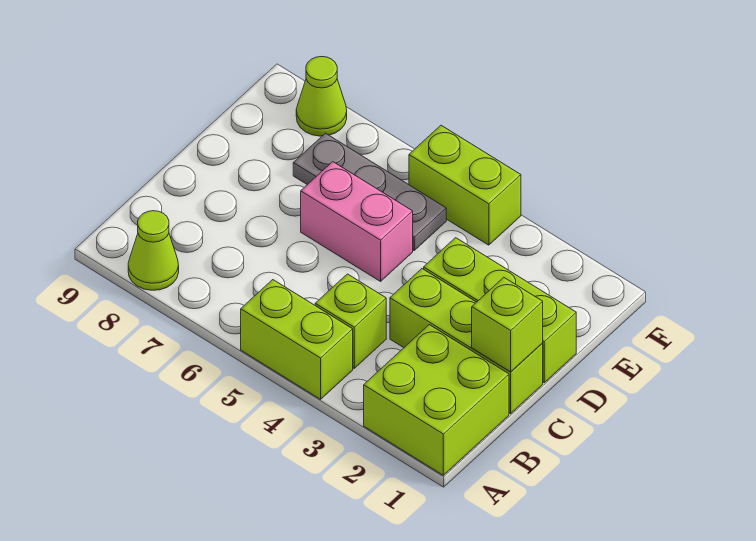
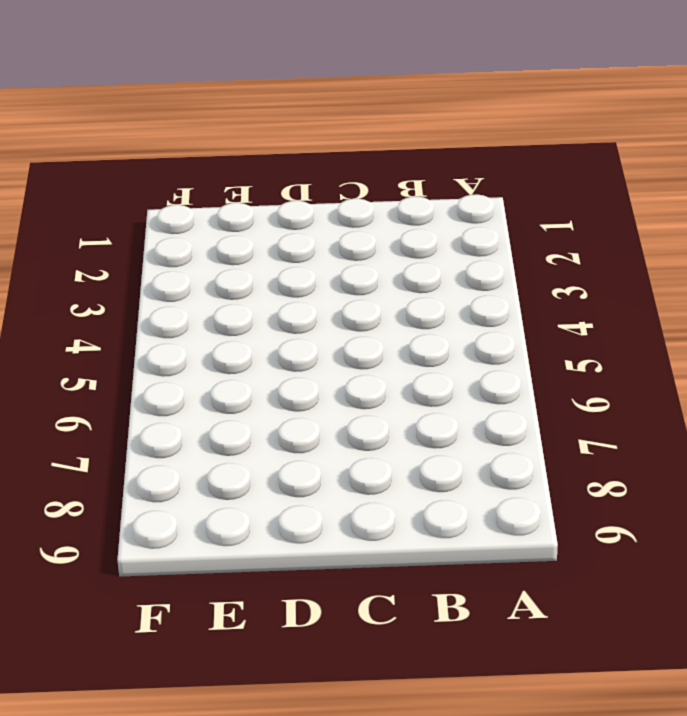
none -> lime brick A1:B2 level 1
none -> lime brick A4:A5 level 1

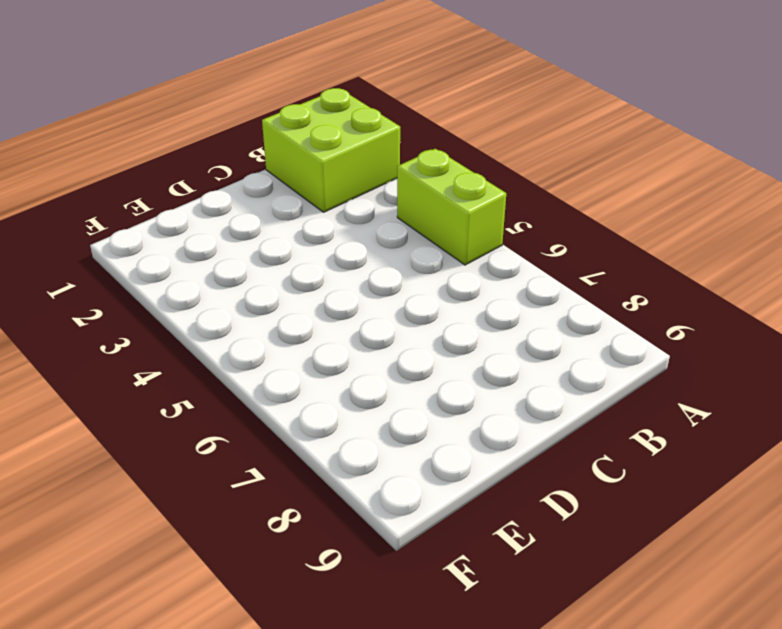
none -> lime cone A8 level 1
none -> lime brick B4 level 1

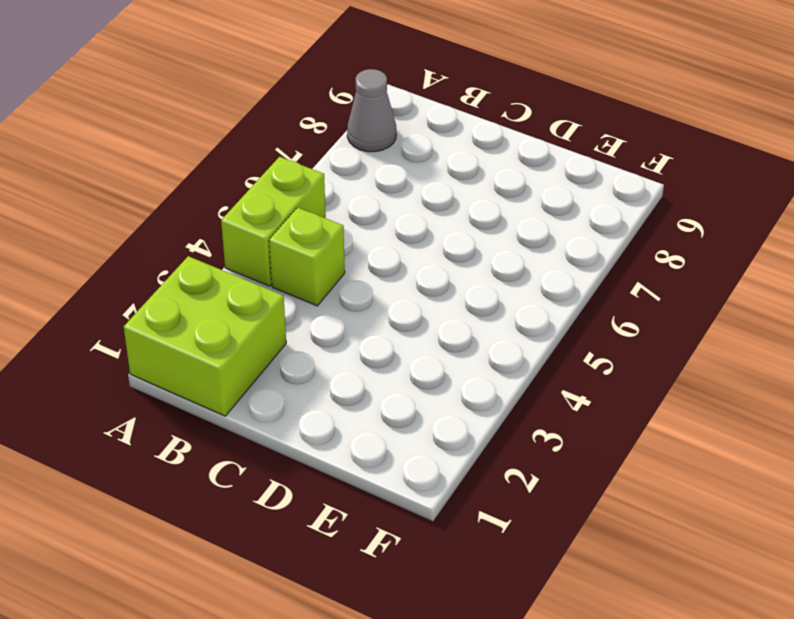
grey cone A8 level 1 -> lime cone A8 level 1
none -> lime brick C1:C3 level 1
none -> lime brick D1:D3 level 1

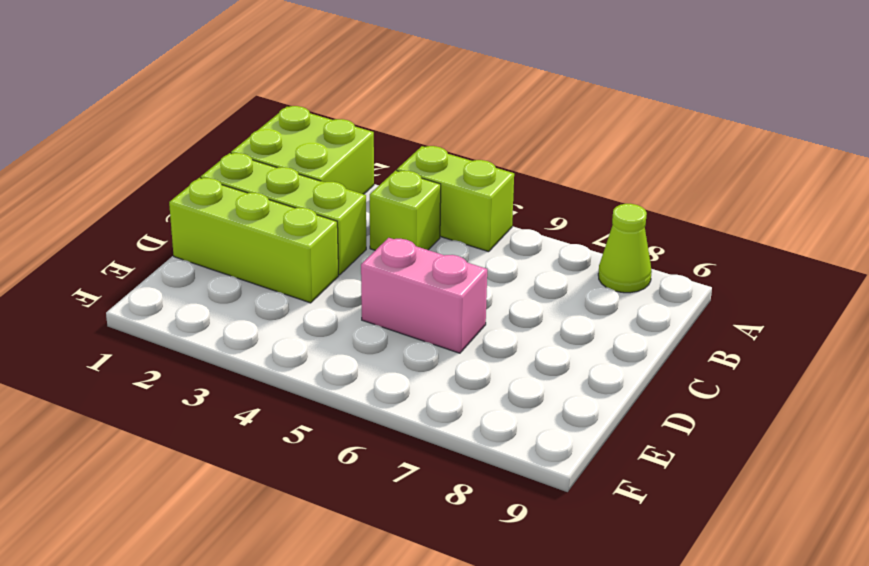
none -> grey plate E5:E7 level 1
none -> lime brick F4:F5 level 1

